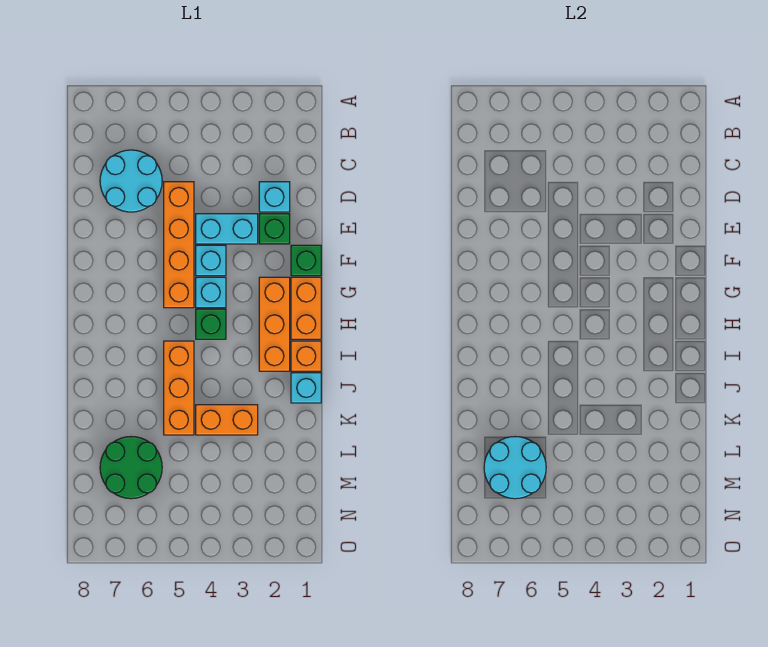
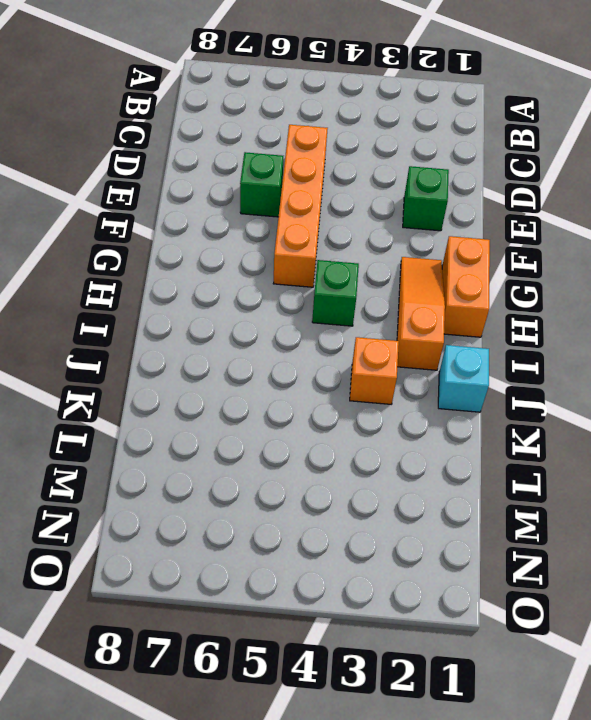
green brick E6 level 1 -> green brick F1 level 1
orange slope G2:I2 level 1 top I -> orange brick G2:I2 level 1
orange brick J3 level 1 -> orange brick I1 level 1
none -> cyan round brick C6:D7 level 1
none -> cyan brick D2 level 1
none -> cyan brick E3:E4 level 1

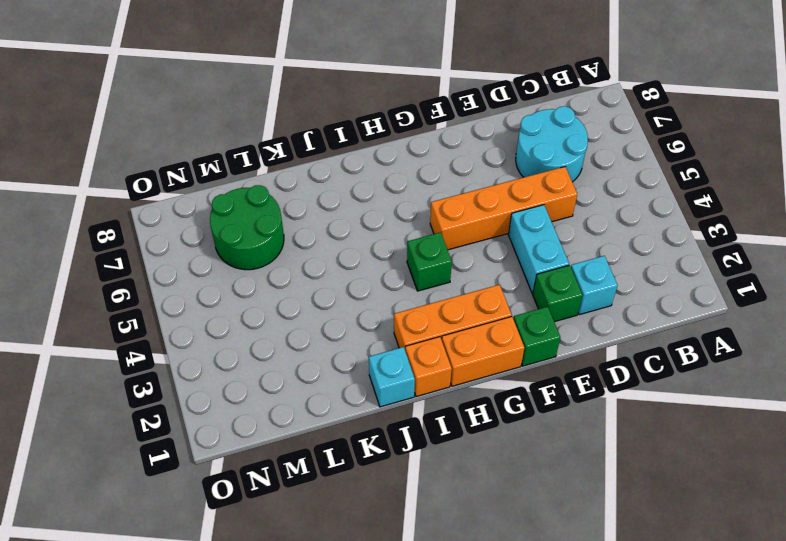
none -> cyan brick F4 level 1
none -> cyan brick G4 level 1
none -> orange brick I5:K5 level 1

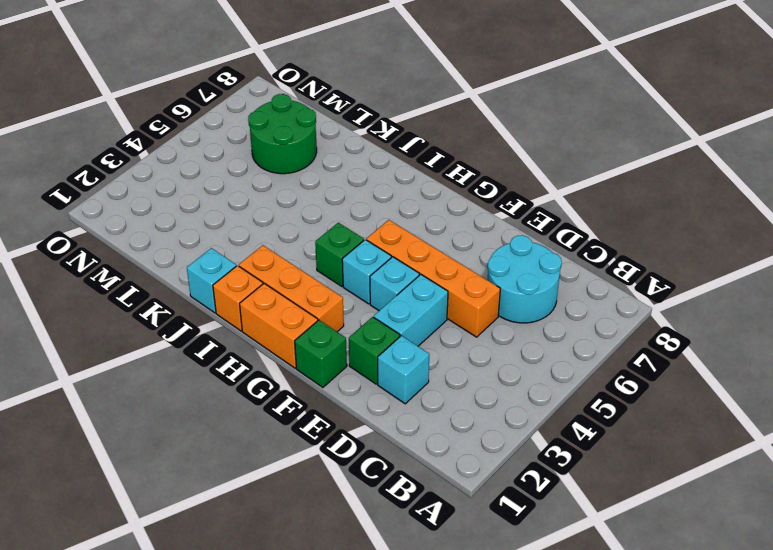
none -> orange brick I5:K5 level 1
none -> orange brick K3:K4 level 1
none -> cyan round brick L6:M7 level 2

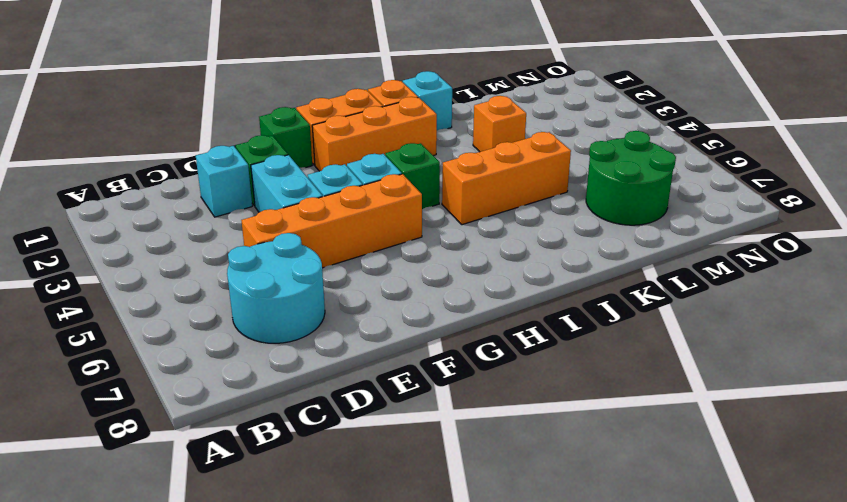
orange brick K3 level 1 -> orange brick K3:K4 level 1
none -> cyan round brick L6:M7 level 2

